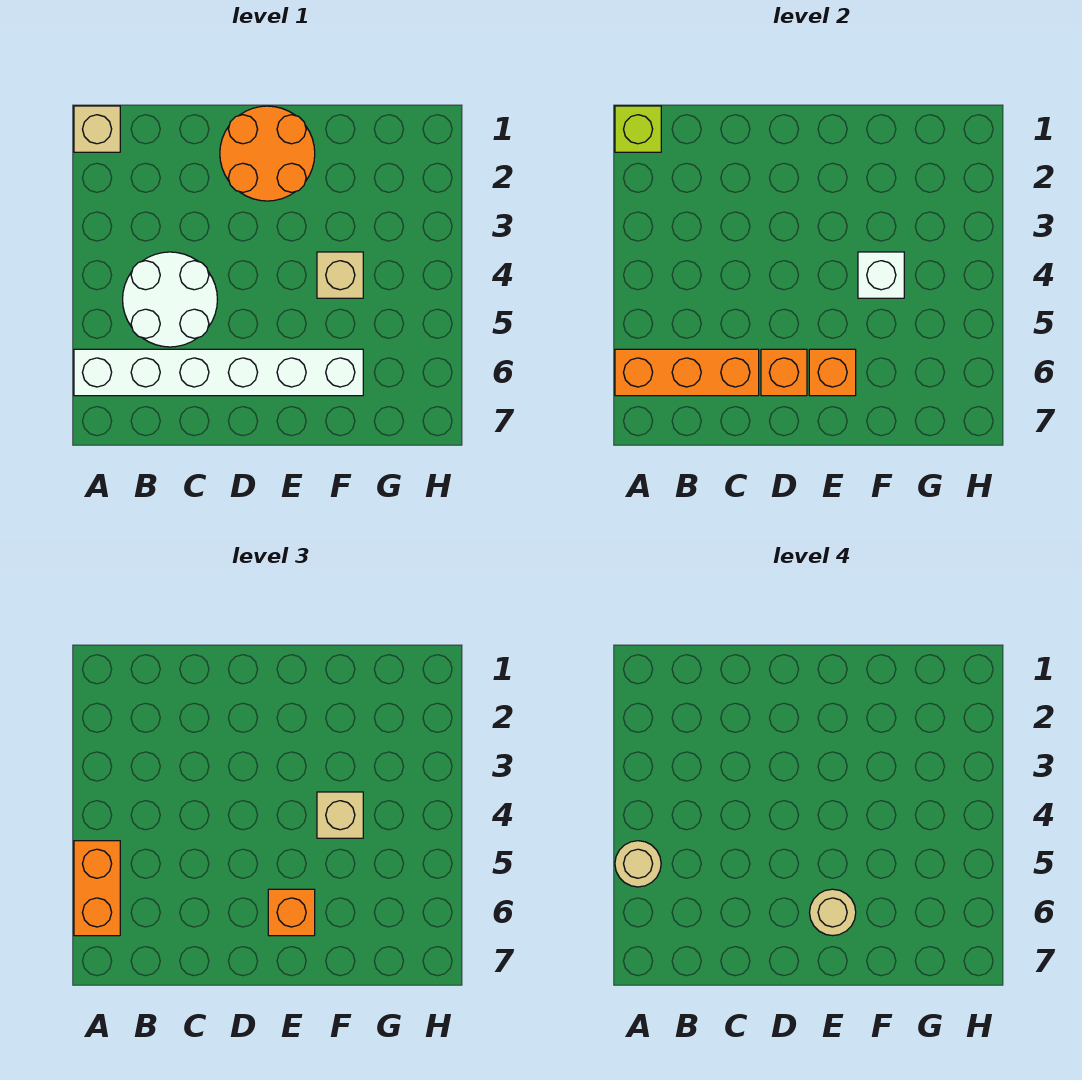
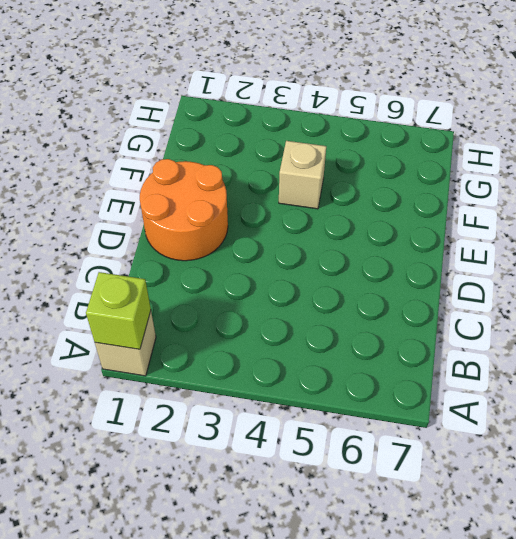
none -> white brick A6:F6 level 1
none -> white round brick B4:C5 level 1
none -> orange brick A6:C6 level 2

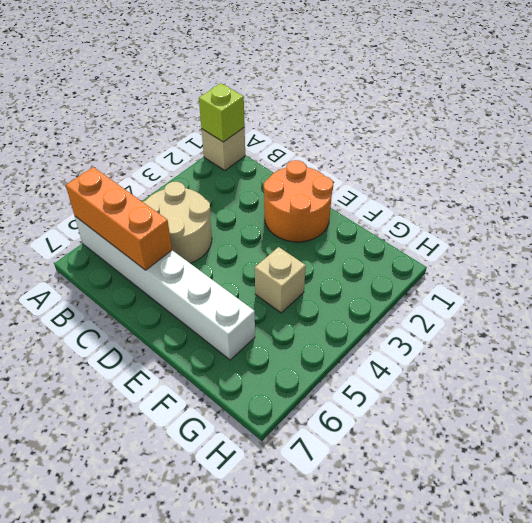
tan round brick B4:C5 level 1 -> white round brick B4:C5 level 1
none -> orange brick D6 level 2
none -> orange brick E6 level 2
none -> white brick F4 level 2

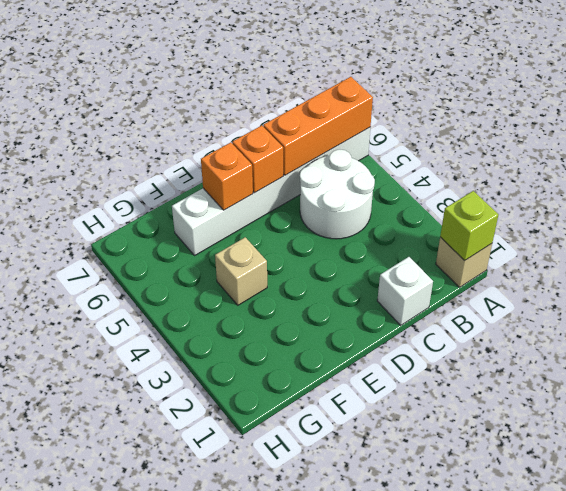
white brick C1 level 1 -> white brick F4 level 2
none -> orange round brick D1:E2 level 1
none -> orange brick A5:A6 level 3
none -> orange brick E6 level 3

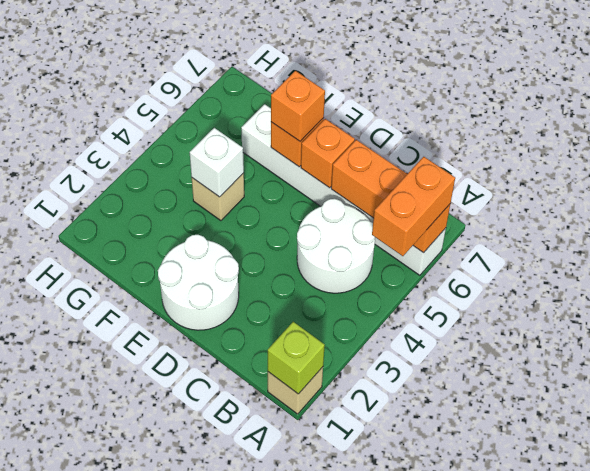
white round brick D1:E2 level 1 -> orange round brick D1:E2 level 1
none -> tan brick F4 level 3
none -> tan round brick A5 level 4
none -> tan round brick E6 level 4

